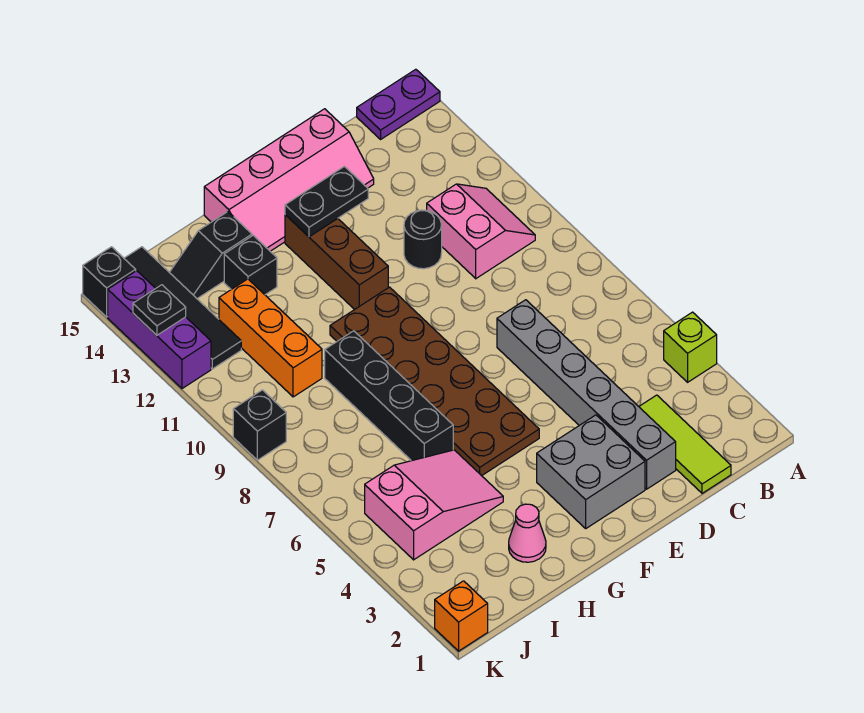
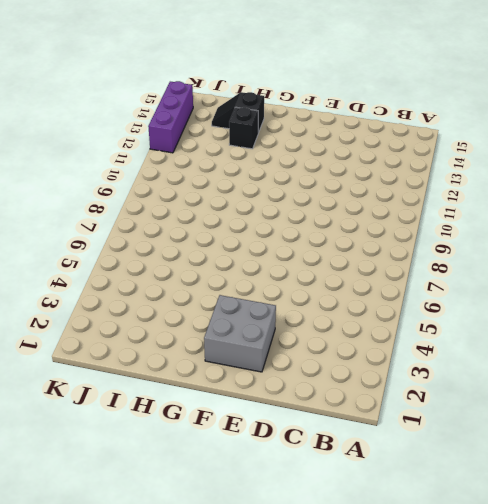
none -> lime brick A4 level 1
none -> purple plate A15:B15 level 1
none -> pink slope B10:C11 level 1 top C

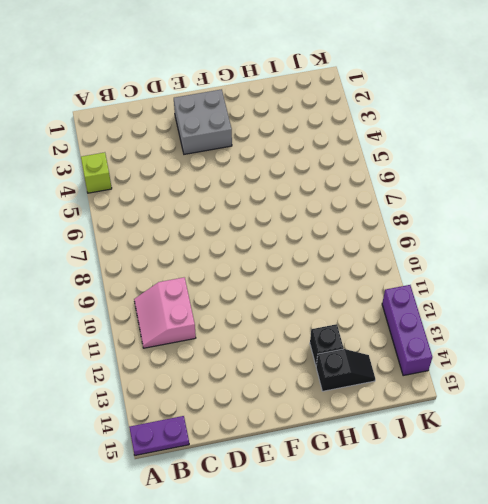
none -> lime tile C1:C3 level 1
none -> grey brick D2:D7 level 1
none -> black round brick D11 level 1

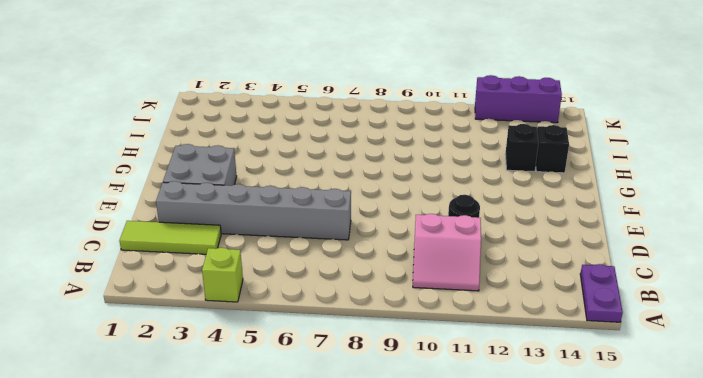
none -> pink slope D14:G15 level 1 top 15
none -> brown plate F5:G10 level 1
none -> brown brick F11:F13 level 1

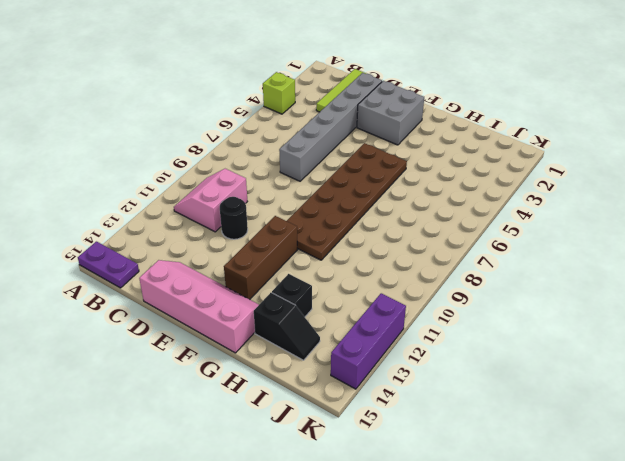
none -> pink cone H2 level 1
none -> pink slope H4:J5 level 1 top J
none -> black brick H6:H9 level 1

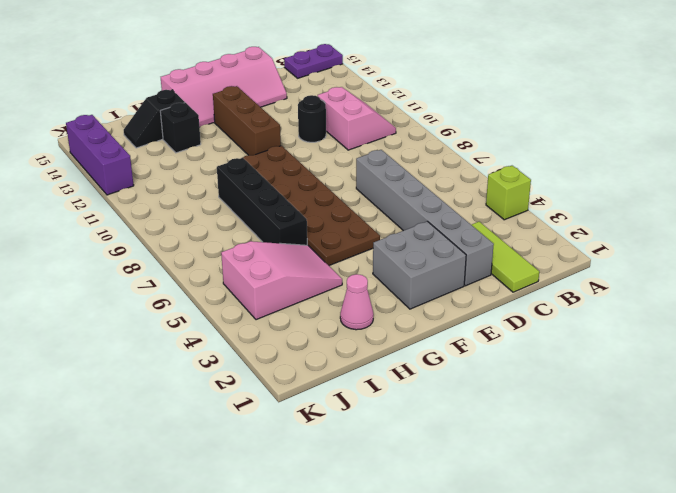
none -> orange brick I10:I12 level 1
none -> black tile J12:J15 level 1
none -> orange brick K1 level 1

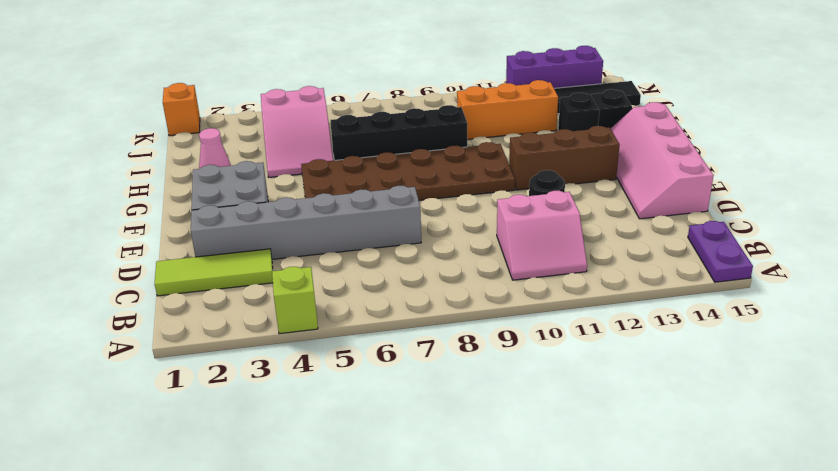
none -> black brick K9 level 1
none -> black brick K15 level 1
none -> black plate E13:F13 level 2

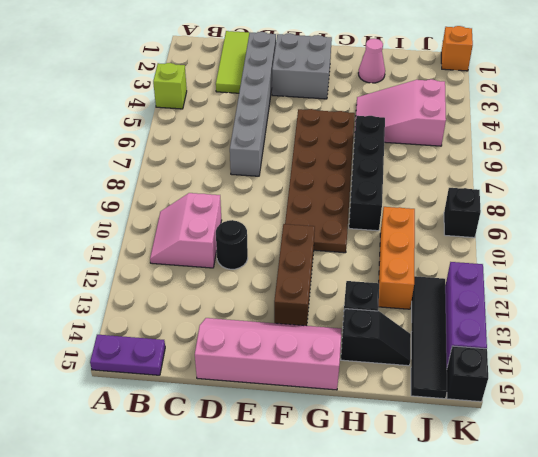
none -> black plate E13:F13 level 2
none -> black plate K13 level 2

